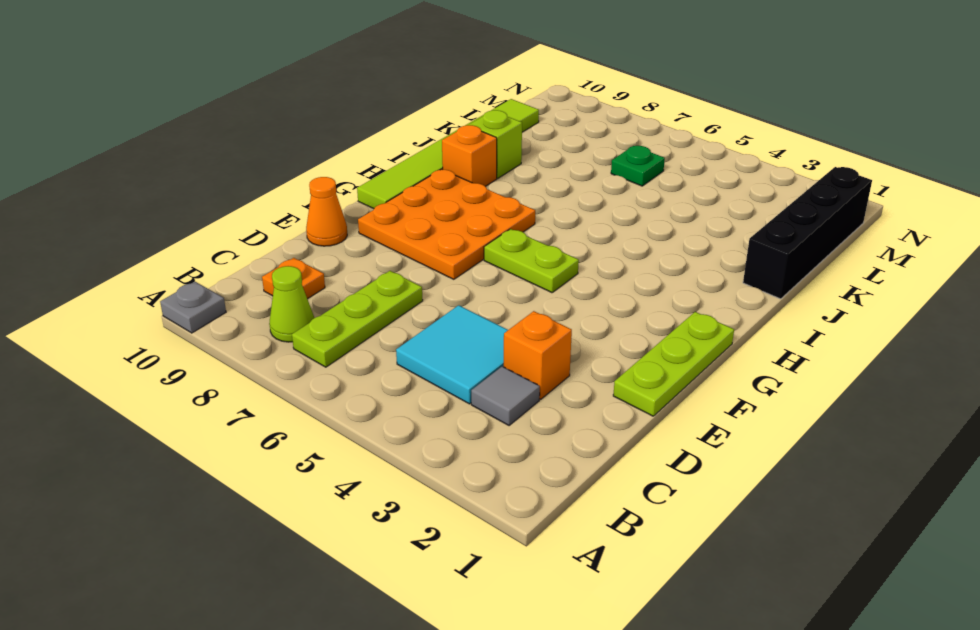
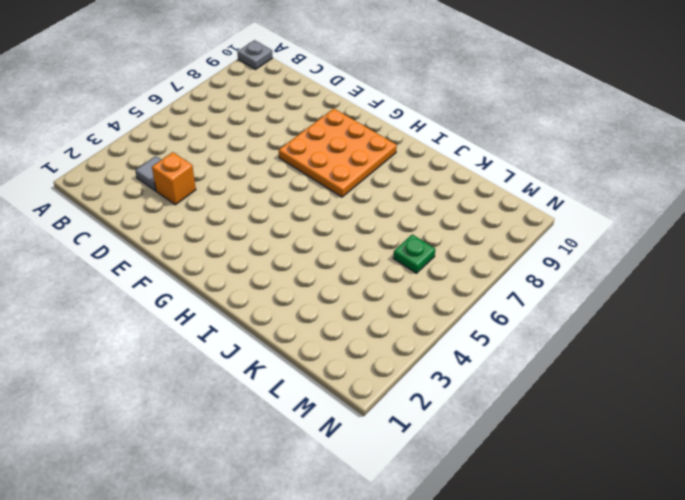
none -> lime plate B7:D7 level 1
none -> lime cone B8 level 1
none -> cyan tile C4:D5 level 1

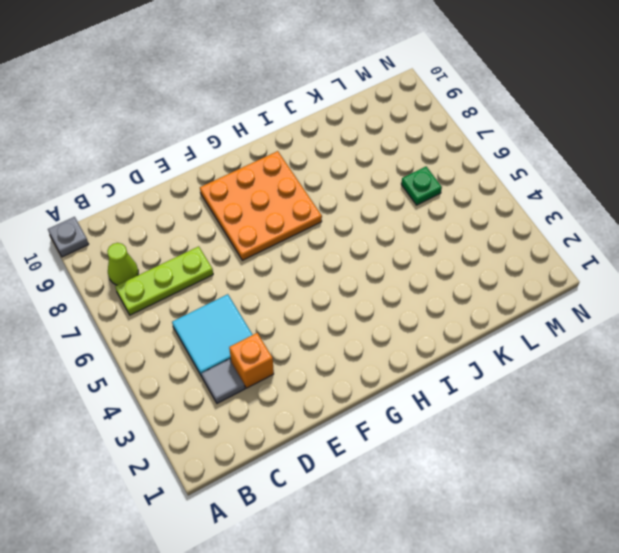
none -> orange plate C9 level 1
none -> lime plate E1:G1 level 1
none -> orange cone E10 level 1

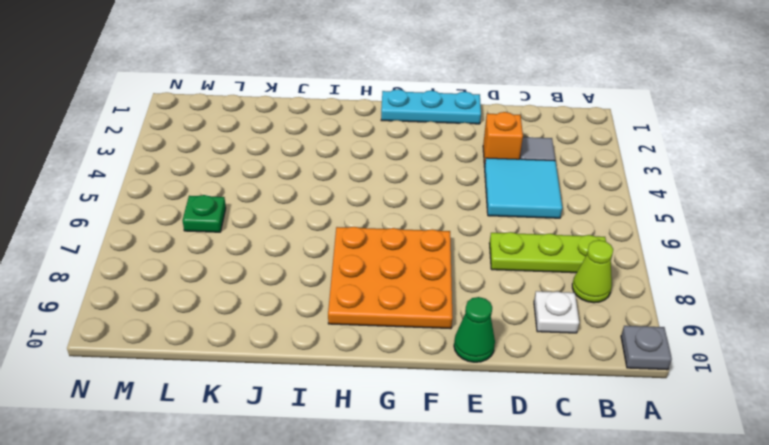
white plate C9 level 1 -> orange plate C9 level 1
cyan plate E1:G1 level 1 -> lime plate E1:G1 level 1
green cone E10 level 1 -> orange cone E10 level 1
none -> lime plate G5:G6 level 1
none -> lime tile G10:L10 level 1
none -> orange brick I9 level 1

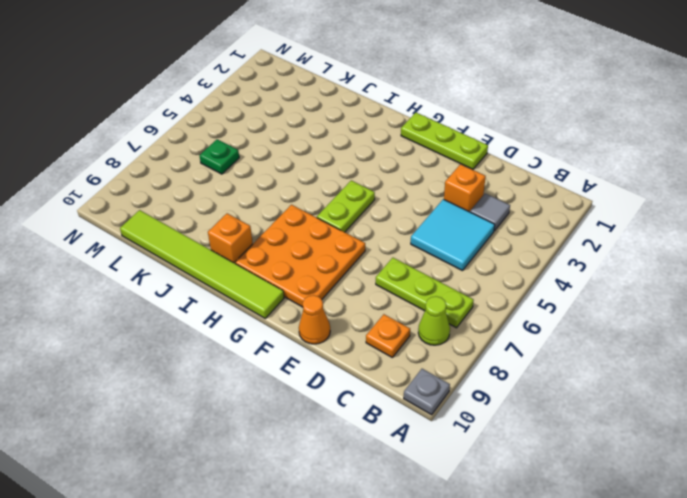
none -> black brick J1:M1 level 1
none -> lime brick J9 level 1

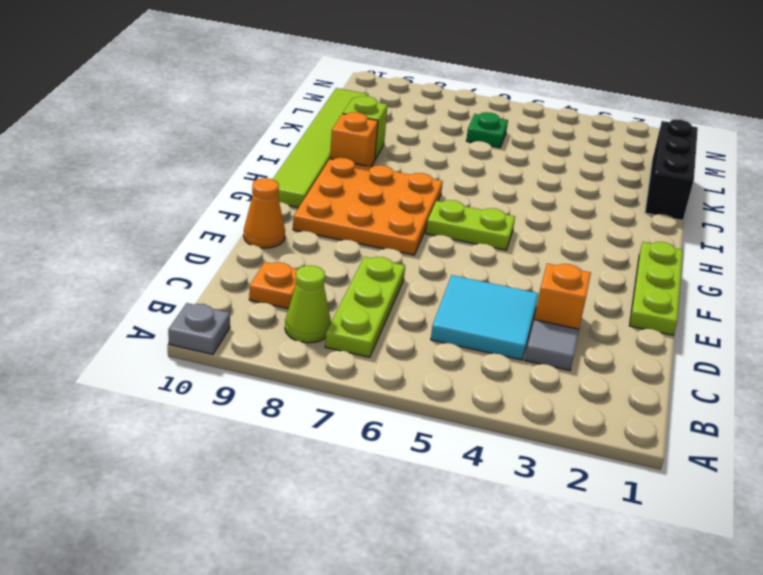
black brick J1:L1 level 1 -> black brick J1:M1 level 1

